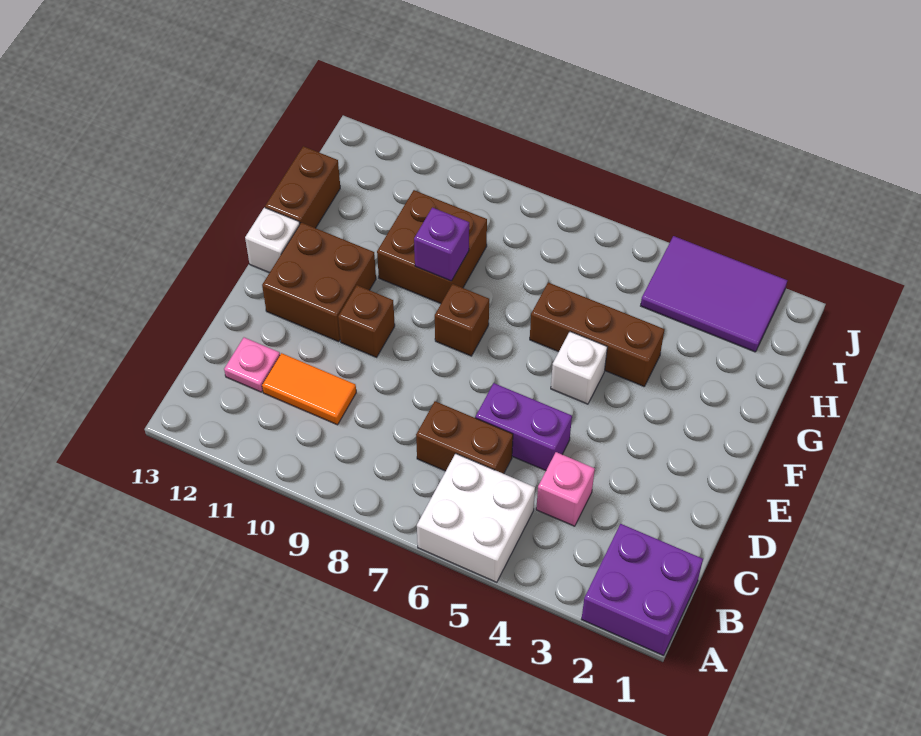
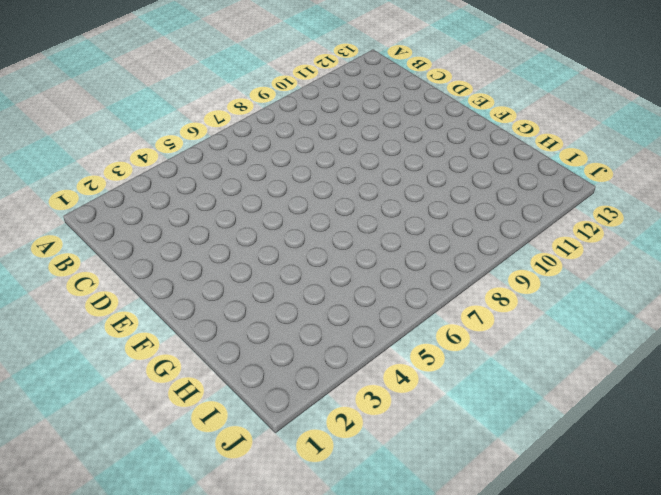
none -> purple brick A1:B2 level 1
none -> white brick A5:B6 level 1
none -> pink brick C4 level 1

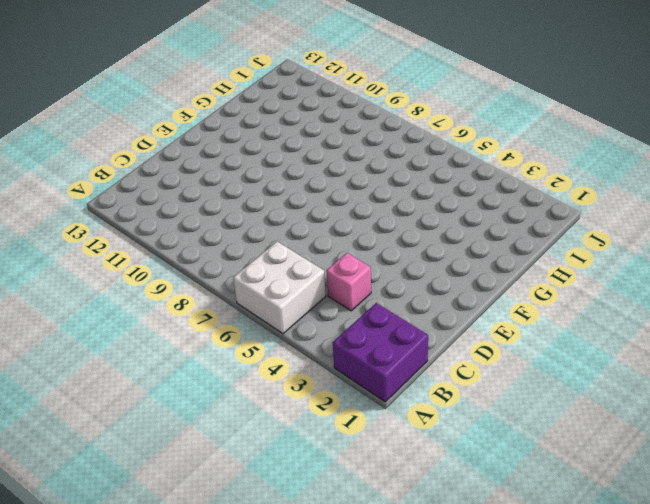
none -> brown brick C6:C7 level 1
none -> orange tile C10:C11 level 1
none -> pink plate C12 level 1

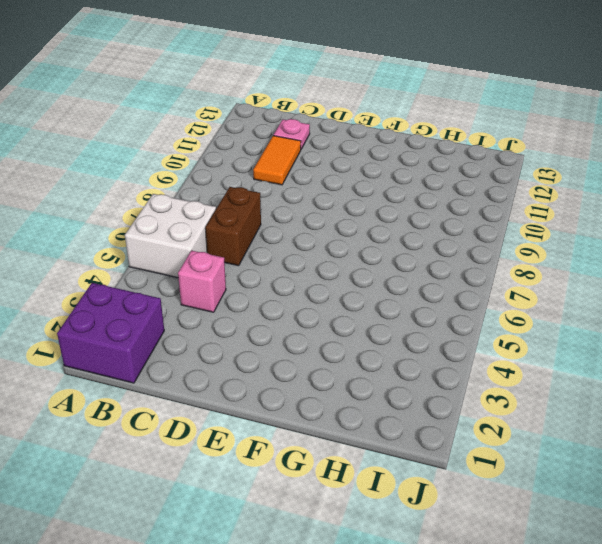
none -> purple brick D5:D6 level 1
none -> brown brick E10 level 1
none -> brown brick E11:F12 level 1

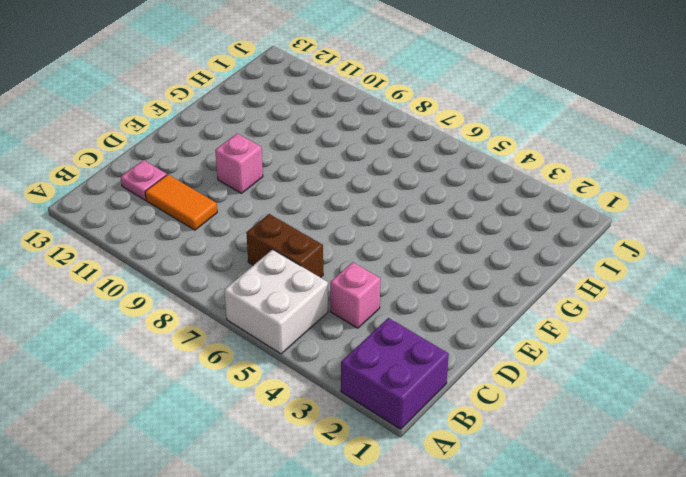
pink brick E10 level 1 -> brown brick E10 level 1
none -> purple brick D5:D6 level 1
none -> brown brick E11:F12 level 1
none -> white brick F5 level 1

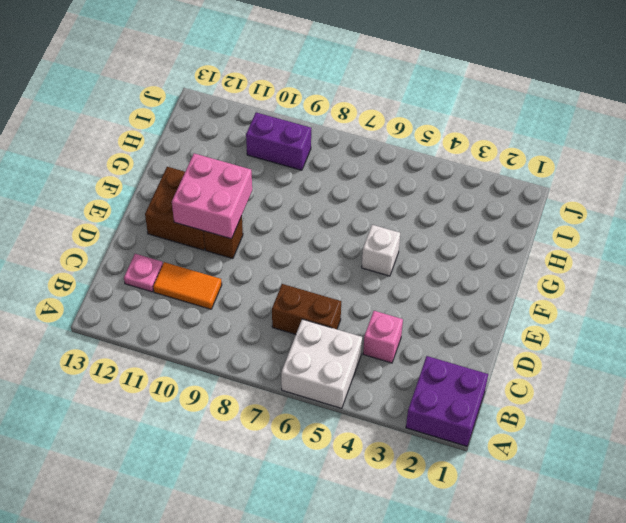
pink brick E10:F11 level 2 -> none
purple brick I9:I10 level 1 -> purple brick D5:D6 level 1
none -> brown brick F8 level 1
none -> white brick F13 level 1
none -> brown brick G4:G6 level 1

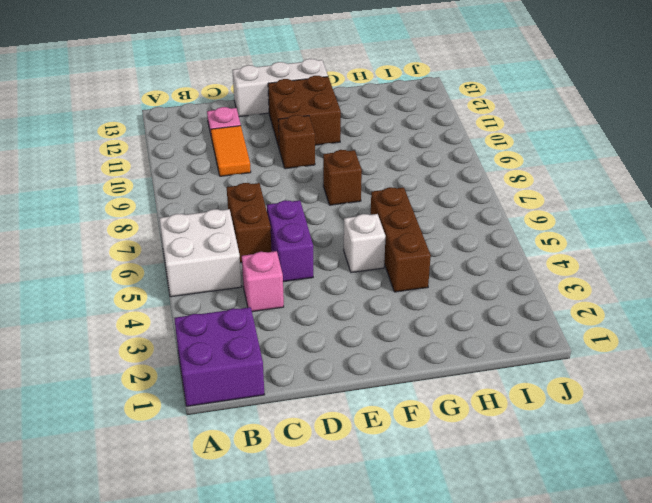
white brick D13:F13 level 1 -> white brick F13 level 1
none -> brown brick G9:H10 level 1
none -> brown brick G13:H13 level 1
none -> purple tile I2:J4 level 1

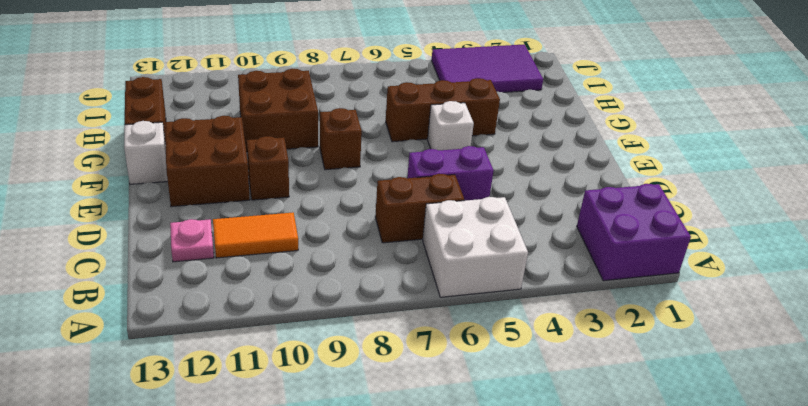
none -> pink brick C4 level 1
none -> purple brick G9 level 2

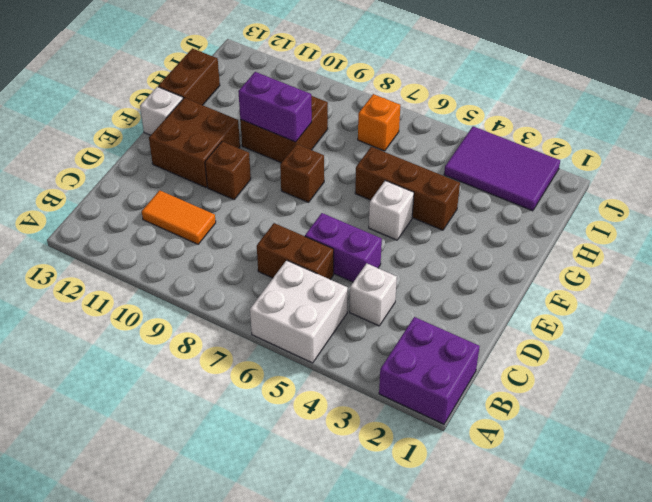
white brick C4 level 1 -> pink brick C4 level 1
purple brick G9:G10 level 2 -> purple brick G9 level 2
orange brick I7 level 1 -> none
none -> pink plate C12 level 1

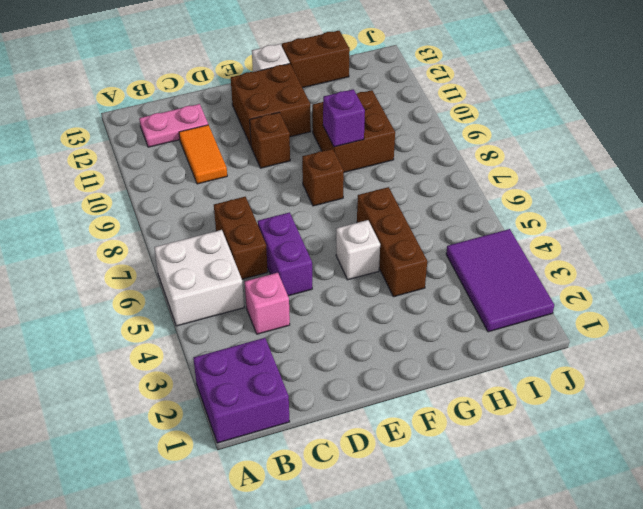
pink plate B12:C12 level 1 -> pink plate C12 level 1

